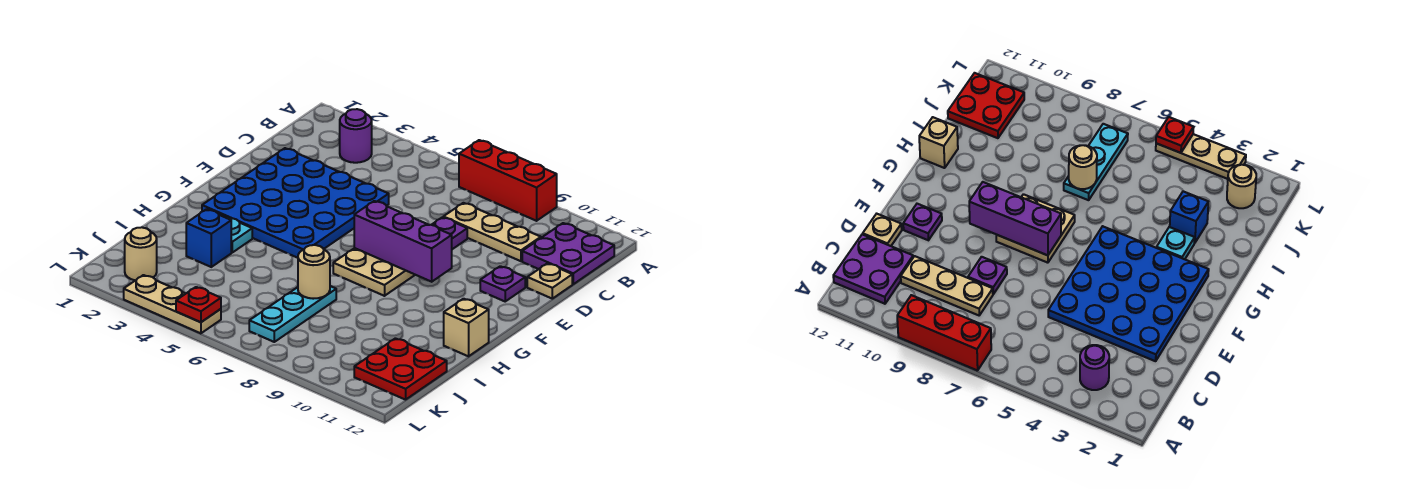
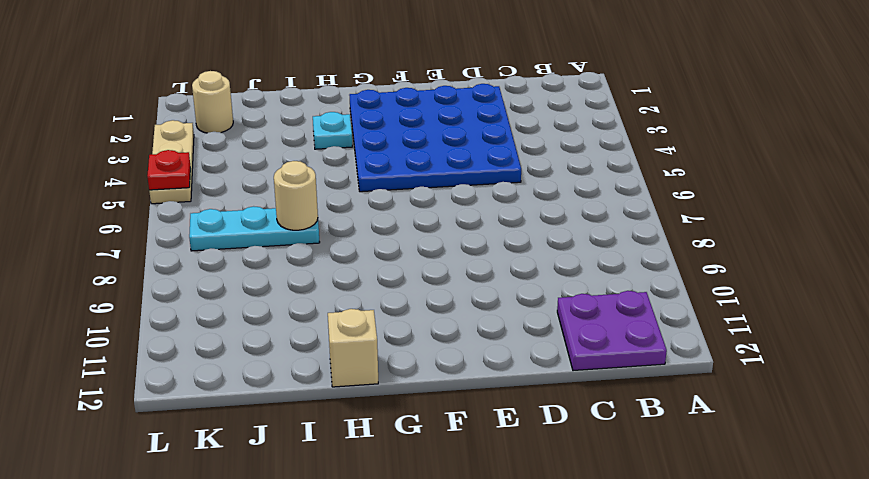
none -> red brick A7:A9 level 1
none -> purple round brick B3 level 1
none -> tan plate C8:C10 level 1

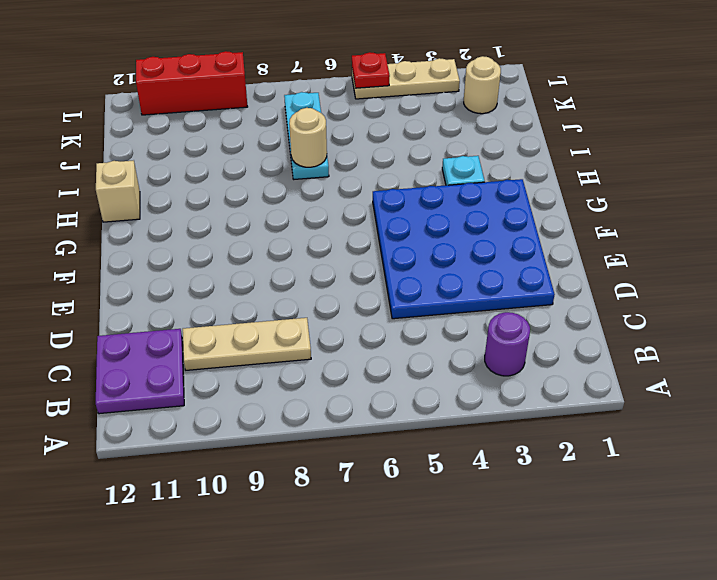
red brick L9:L11 level 1 -> red brick A7:A9 level 1
none -> purple plate D8 level 1
none -> tan plate D12 level 1
none -> purple plate E11 level 1

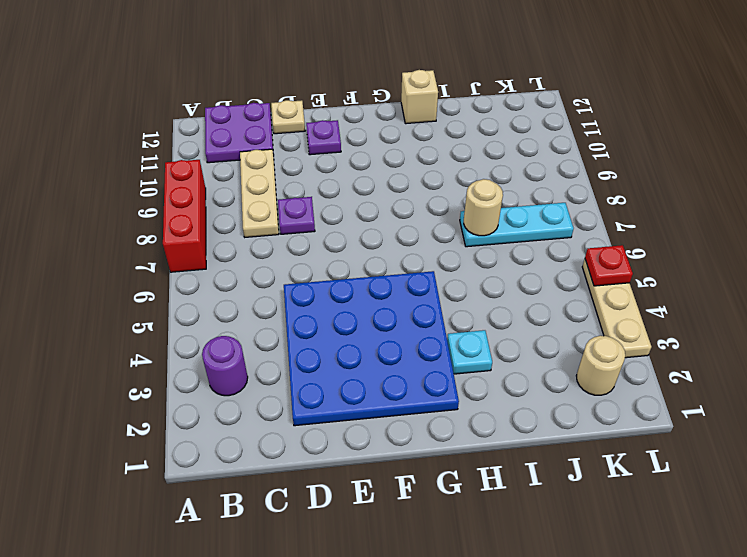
none -> tan plate F7:G8 level 1
none -> blue brick I3 level 1
none -> red plate J11:K12 level 1

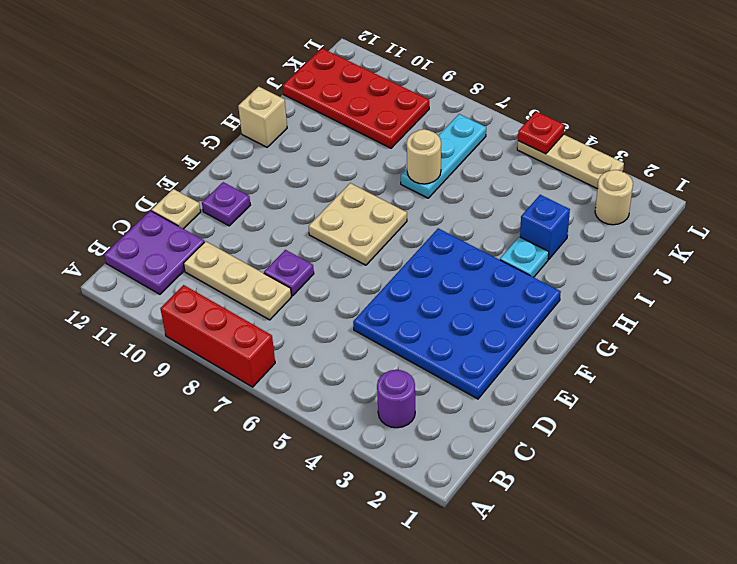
red plate J9:K12 level 1 -> red plate J11:K12 level 1
none -> purple brick F7:F9 level 2

